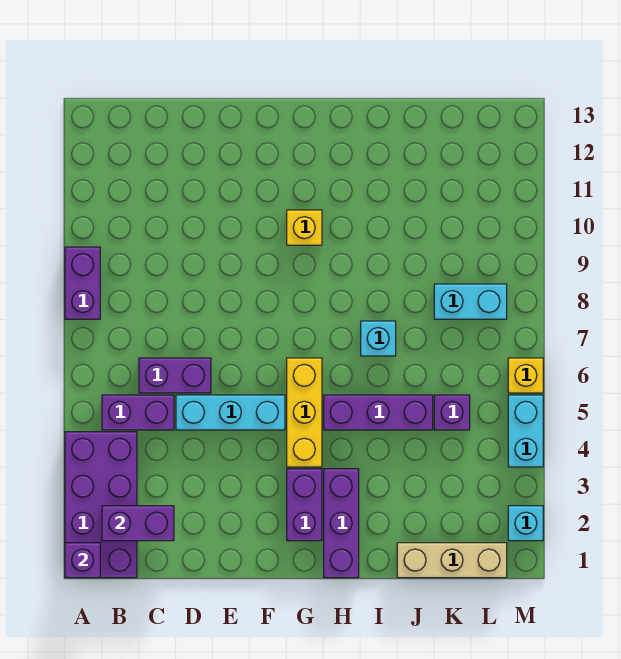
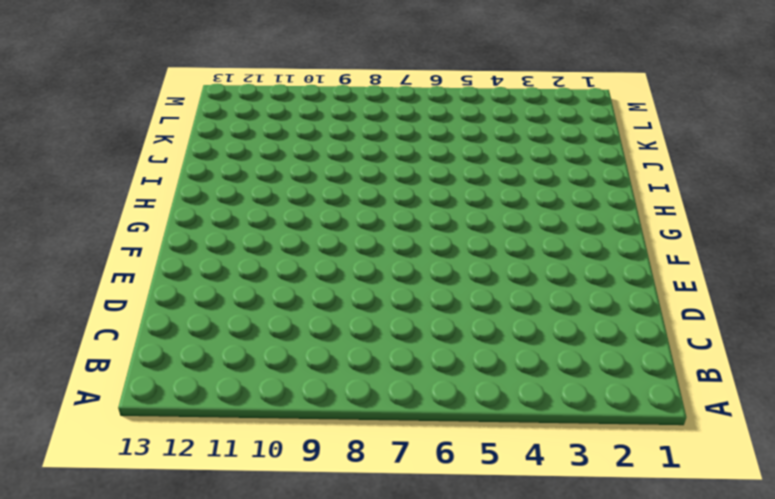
none -> purple brick A1:B4 level 1
none -> purple brick A8:A9 level 1
none -> purple brick B5:C5 level 1

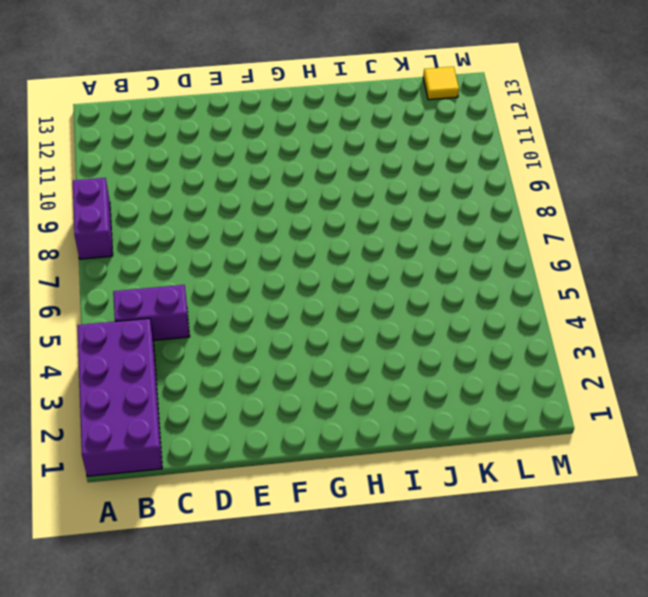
yellow tile L13 level 1 -> none
none -> purple brick C6:D6 level 1
none -> cyan brick D5:F5 level 1
none -> purple brick G2:G3 level 1

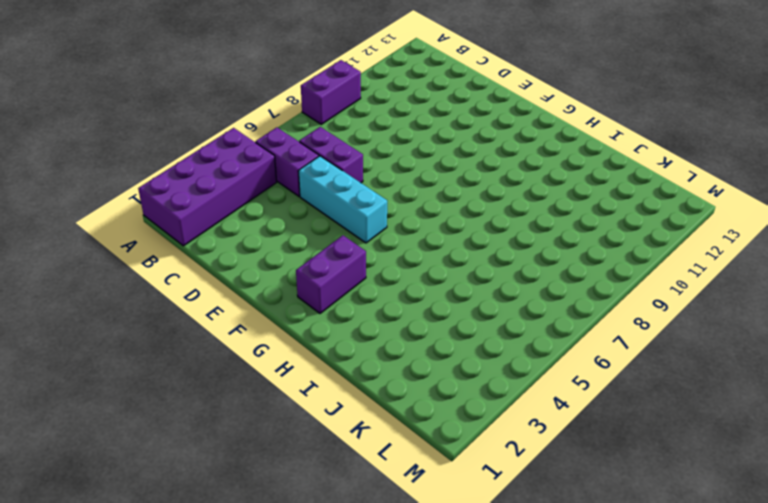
none -> yellow brick G4:G6 level 1
none -> yellow brick G10 level 1
none -> purple brick H1:H3 level 1

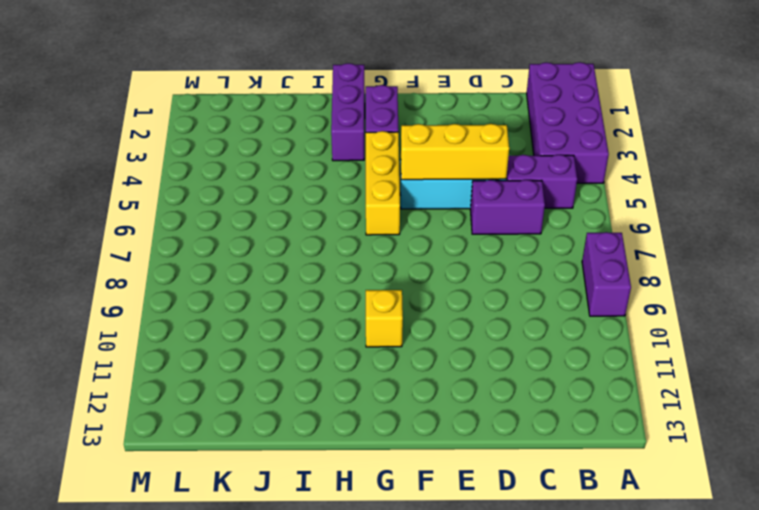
yellow brick D5:F5 level 2 -> none
none -> purple brick H5:J5 level 1
none -> cyan brick I7 level 1
none -> tan brick J1:L1 level 1

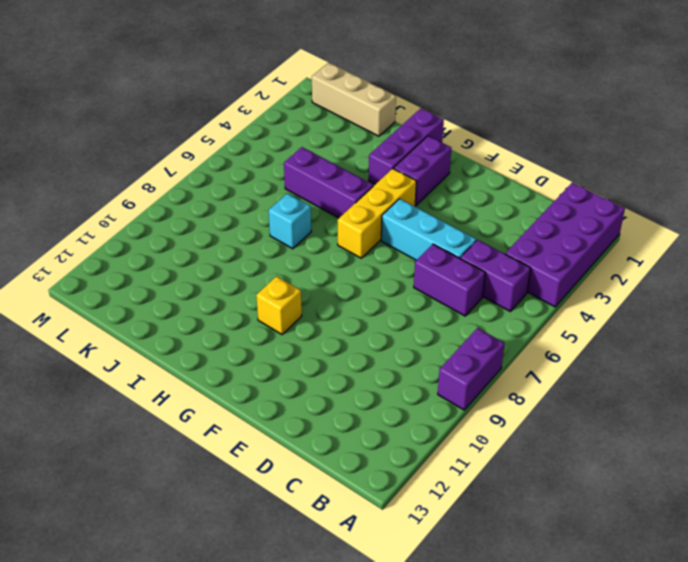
none -> purple brick K5 level 1
none -> cyan brick K8:L8 level 1
none -> cyan brick M2 level 1

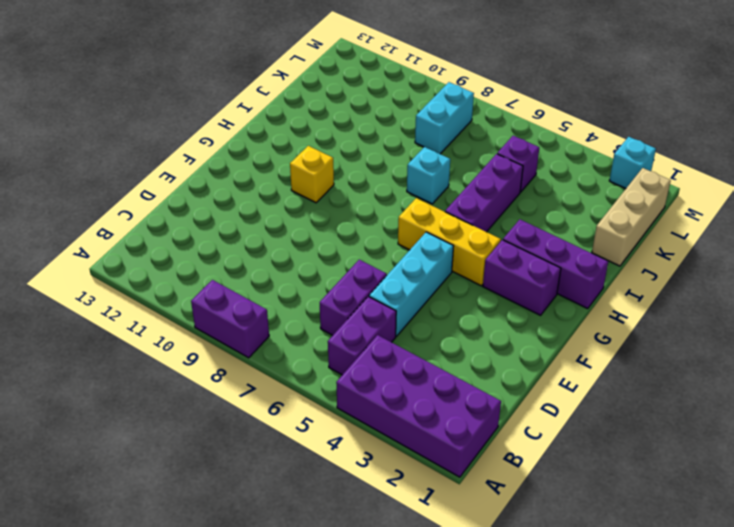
none -> cyan brick M4:M5 level 1
none -> yellow brick M6 level 1
none -> purple brick A1 level 2

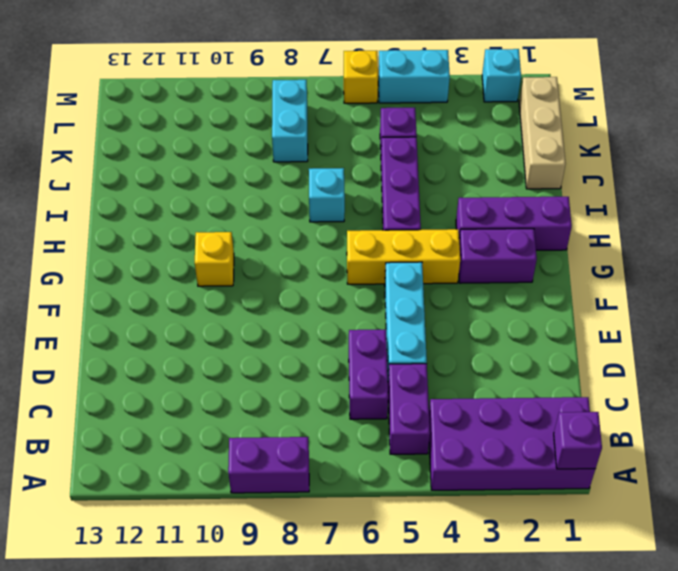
none -> purple brick B2:C2 level 2

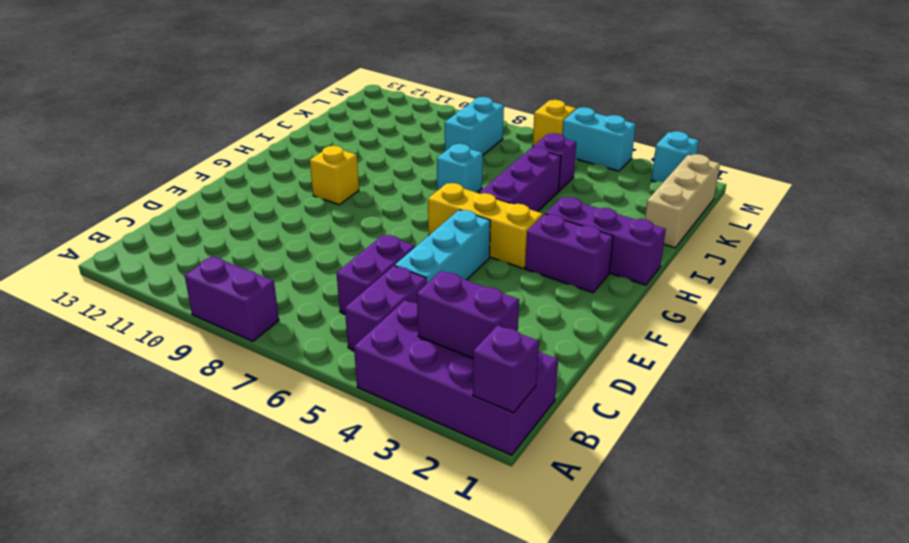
purple brick B2:B3 level 2 -> purple brick B2:C2 level 2

